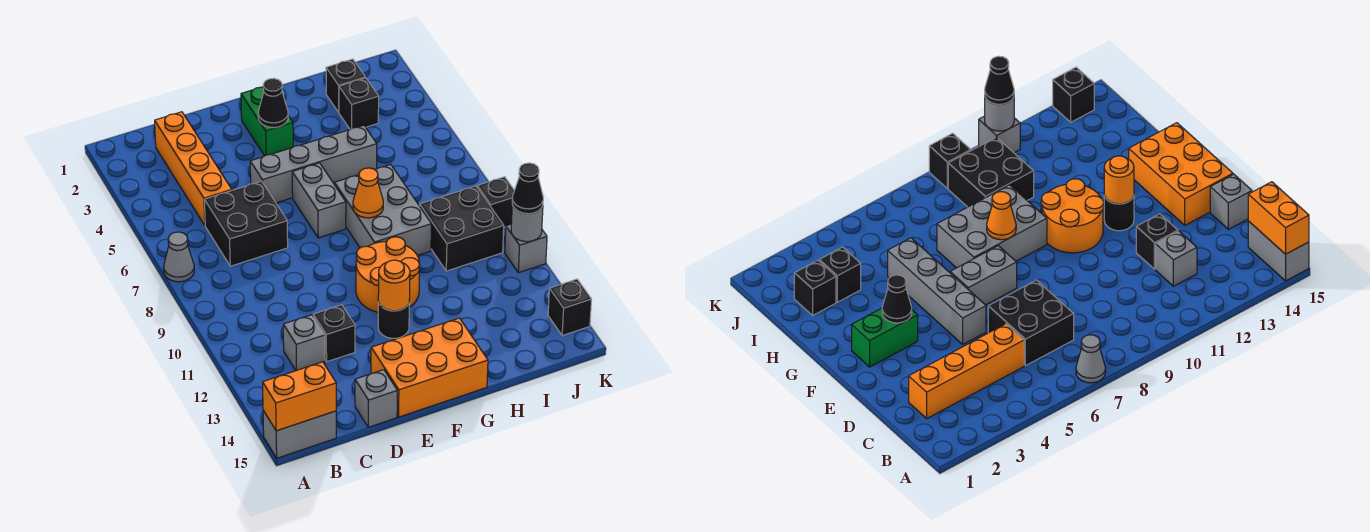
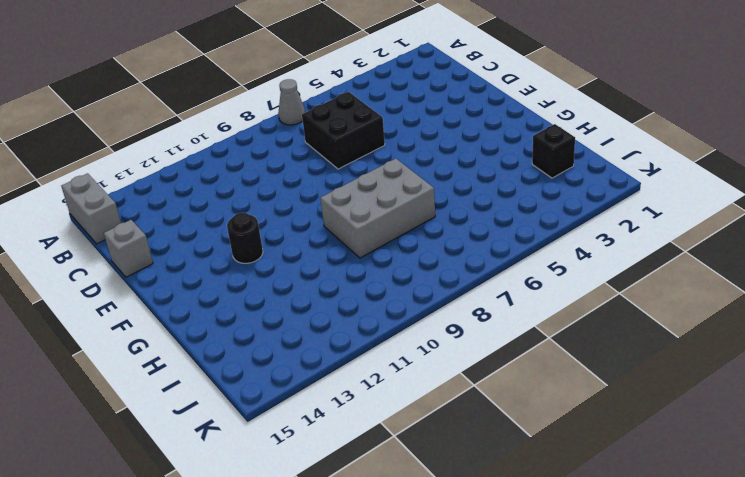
none -> orange brick C2:C5 level 1
none -> grey brick C12 level 1
none -> black brick D12 level 1

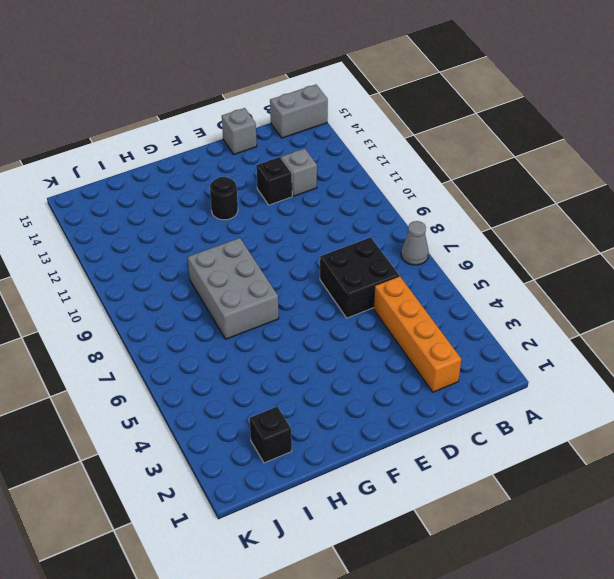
none -> grey brick E5:H5 level 1
none -> orange brick E14:G15 level 1
none -> green brick F2:F3 level 1

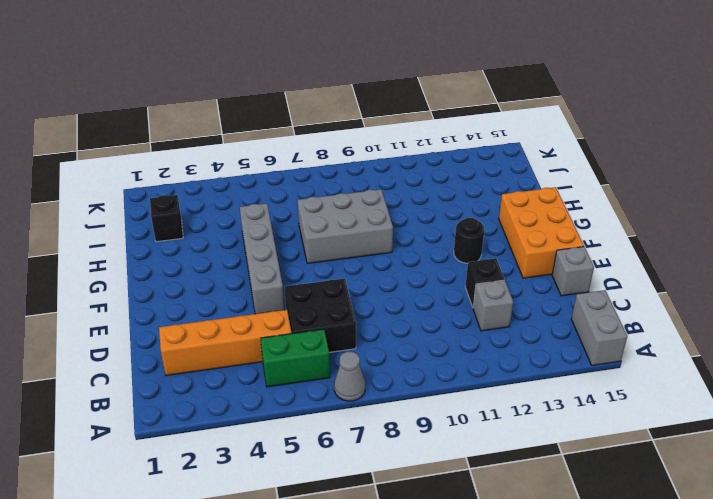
green brick B5:B6 level 1 -> green brick F2:F3 level 1
none -> grey brick F6:F7 level 1
none -> orange round brick F10:G11 level 1
none -> black brick I3 level 1

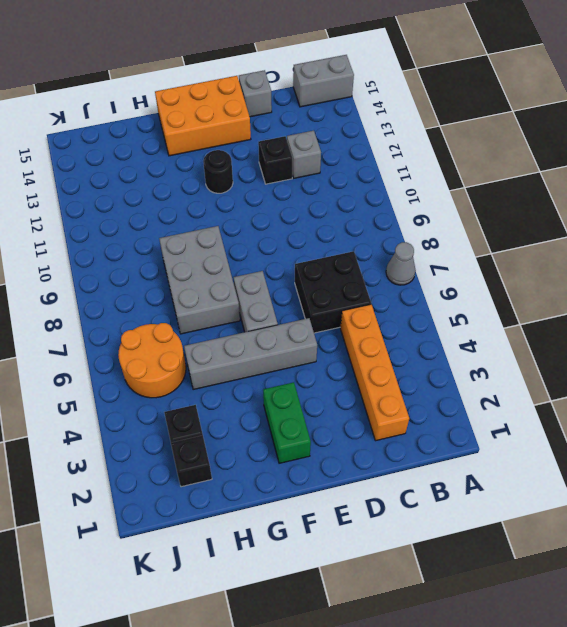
orange round brick I5:J6 level 1 -> orange round brick F10:G11 level 1
none -> black brick I9:J10 level 1
none -> black brick K9 level 1
none -> grey brick K11 level 1

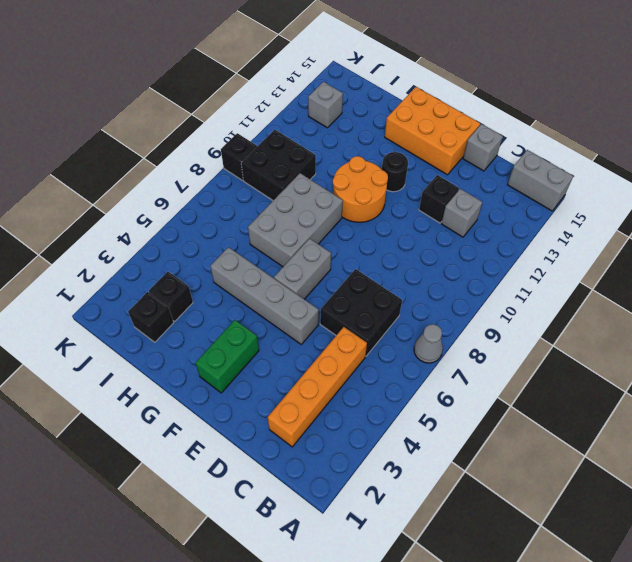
grey brick J13 level 1 -> grey brick K11 level 1
none -> black brick K14 level 1
none -> orange brick A15:B15 level 2
none -> black cone F3 level 2

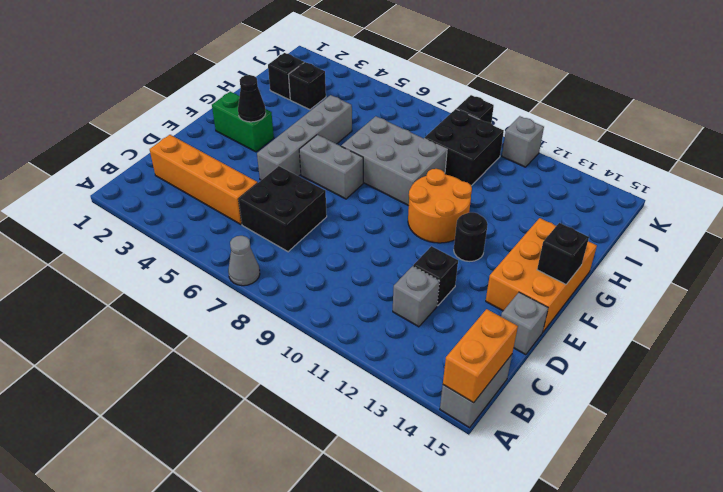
black brick F15 level 2 -> black brick K14 level 1
none -> orange round brick F12 level 2
none -> orange cone G8 level 2
none -> grey round brick K11 level 2

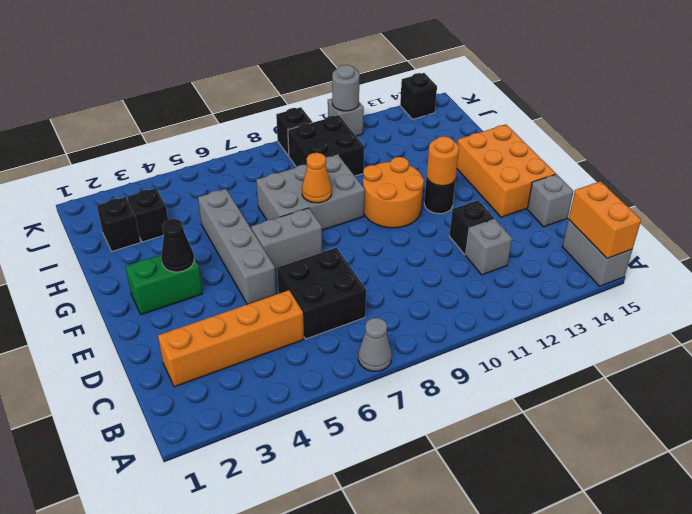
none -> black cone K11 level 3

